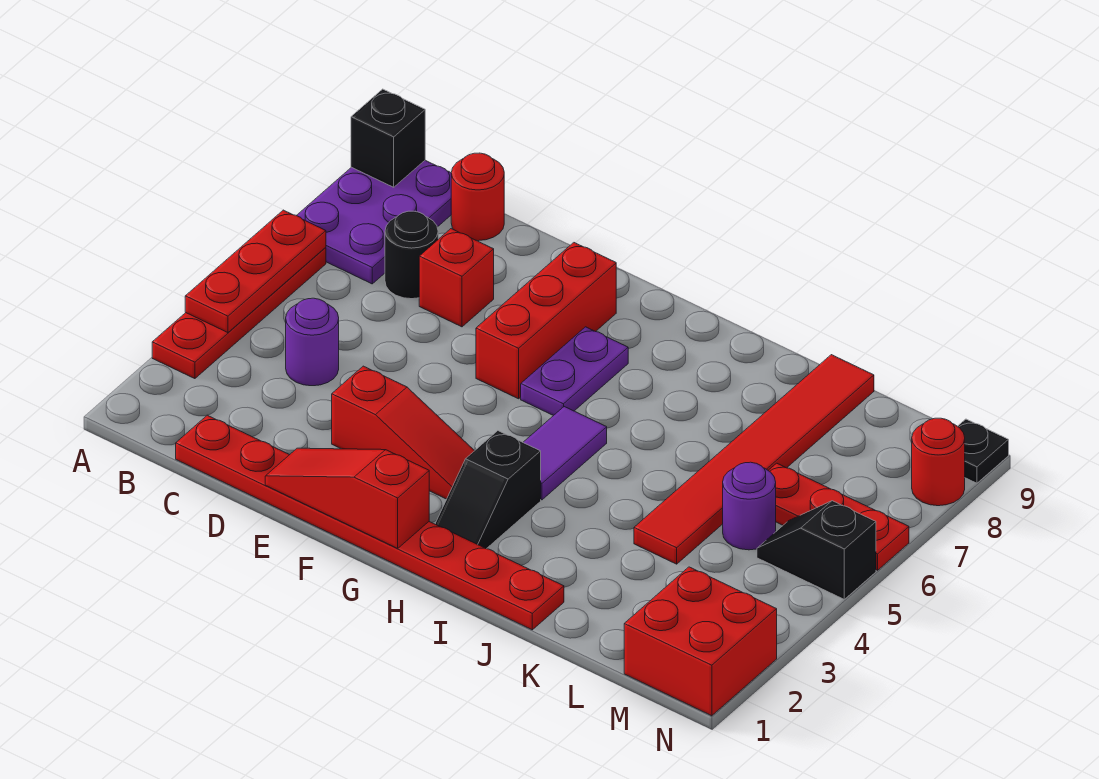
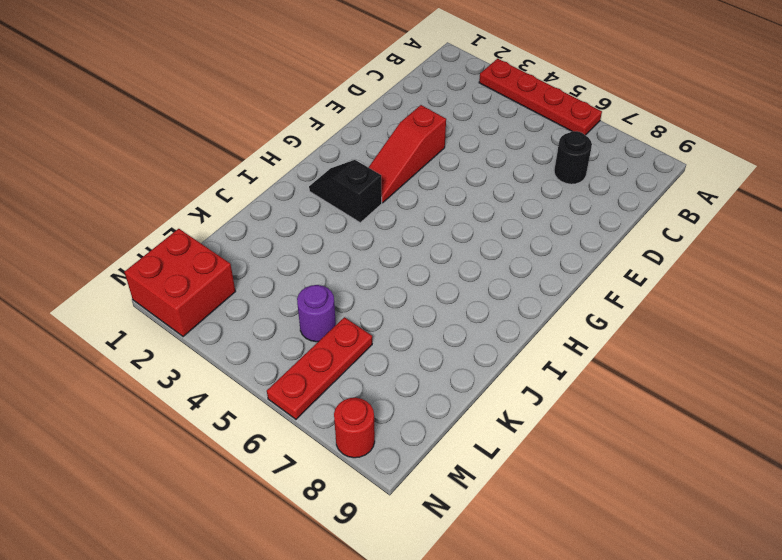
none -> purple plate A7:B9 level 1
none -> red plate C1:J1 level 1
none -> purple round brick C4 level 1

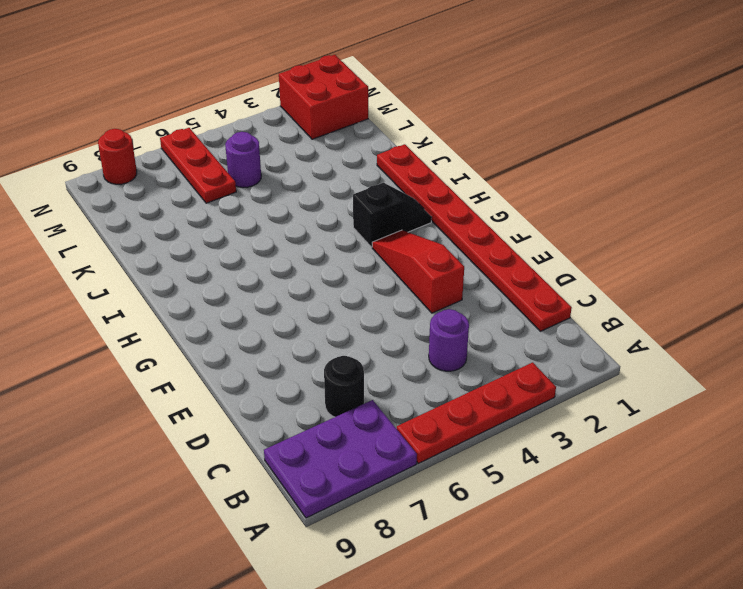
none -> red round brick C9 level 1
none -> red brick D7 level 1
none -> red brick F6:F8 level 1

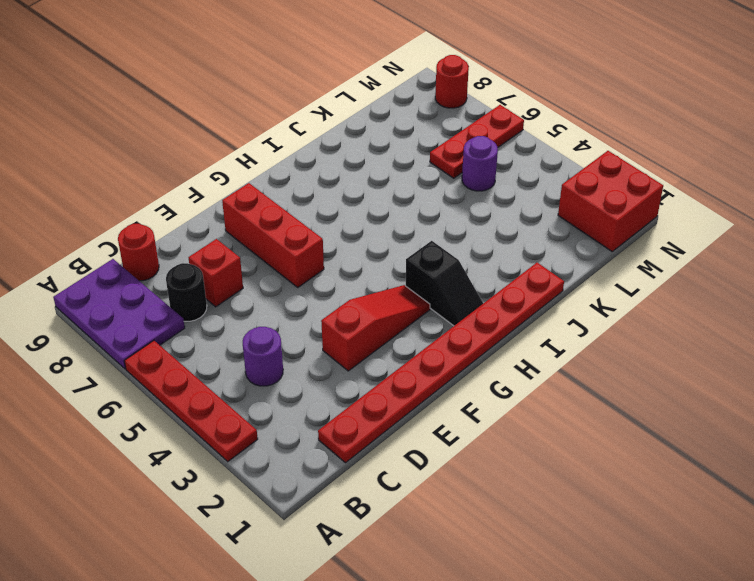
none -> purple plate G6:G7 level 1
none -> purple tile H4:H5 level 1
none -> red tile K4:K9 level 1

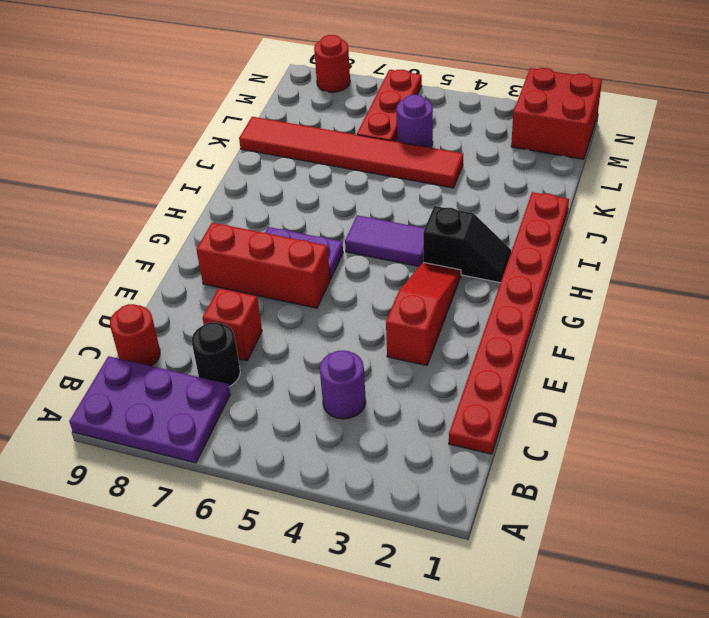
none -> red plate A3:A6 level 1
none -> black slope M5:N5 level 1 top N
none -> black plate N9 level 1

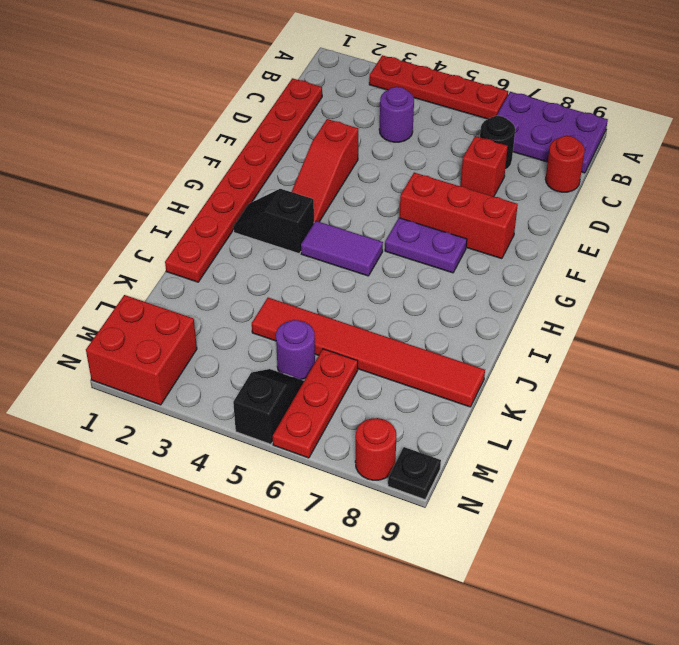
none -> red plate A4:A6 level 2
none -> black brick A9 level 2
none -> red slope E1:G1 level 2 top G

